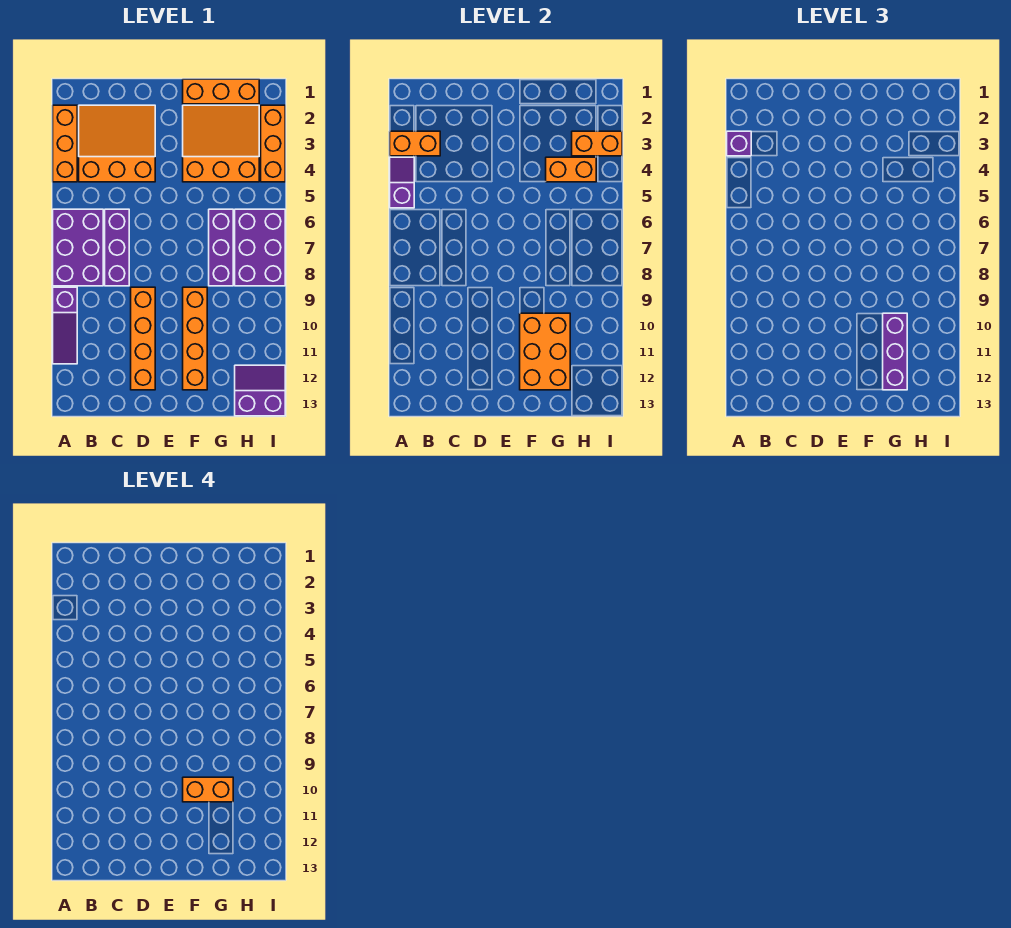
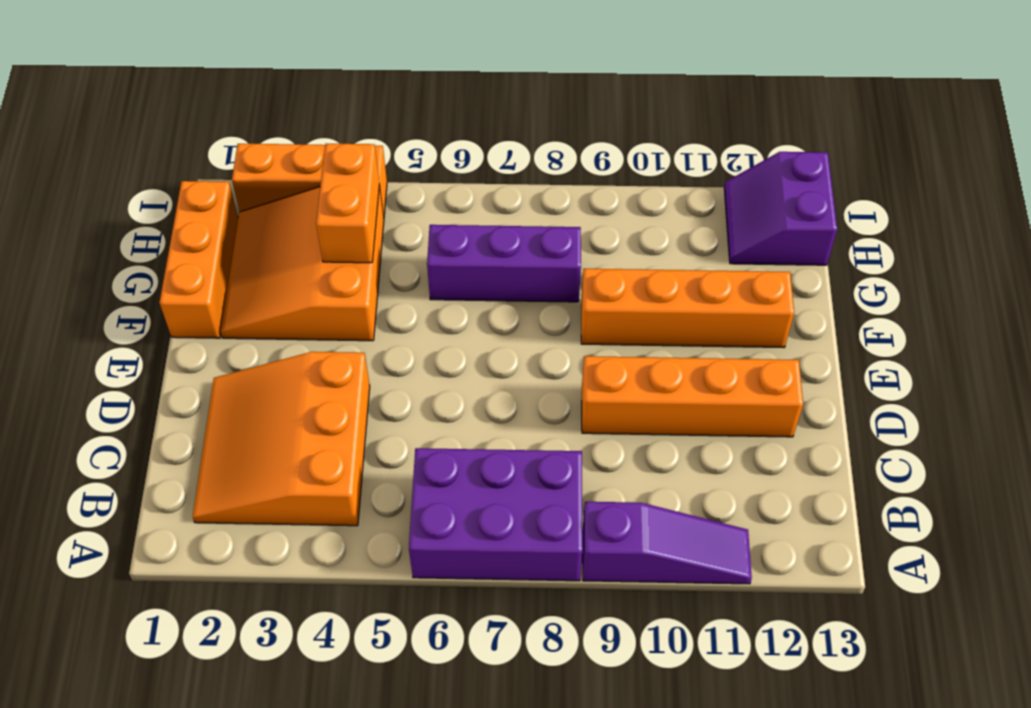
none -> orange brick A2:A4 level 1
none -> purple brick C6:C8 level 1
none -> purple brick H6:I8 level 1

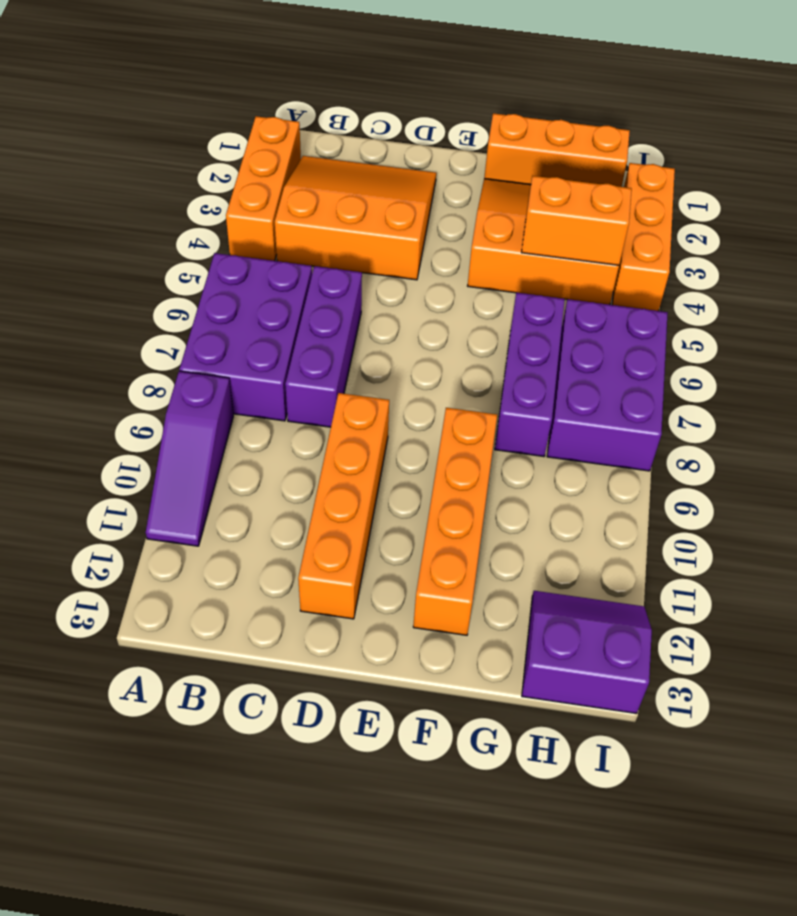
none -> orange brick A3:B3 level 2
none -> purple slope A4:A5 level 2 top 5
none -> orange brick F10:G12 level 2

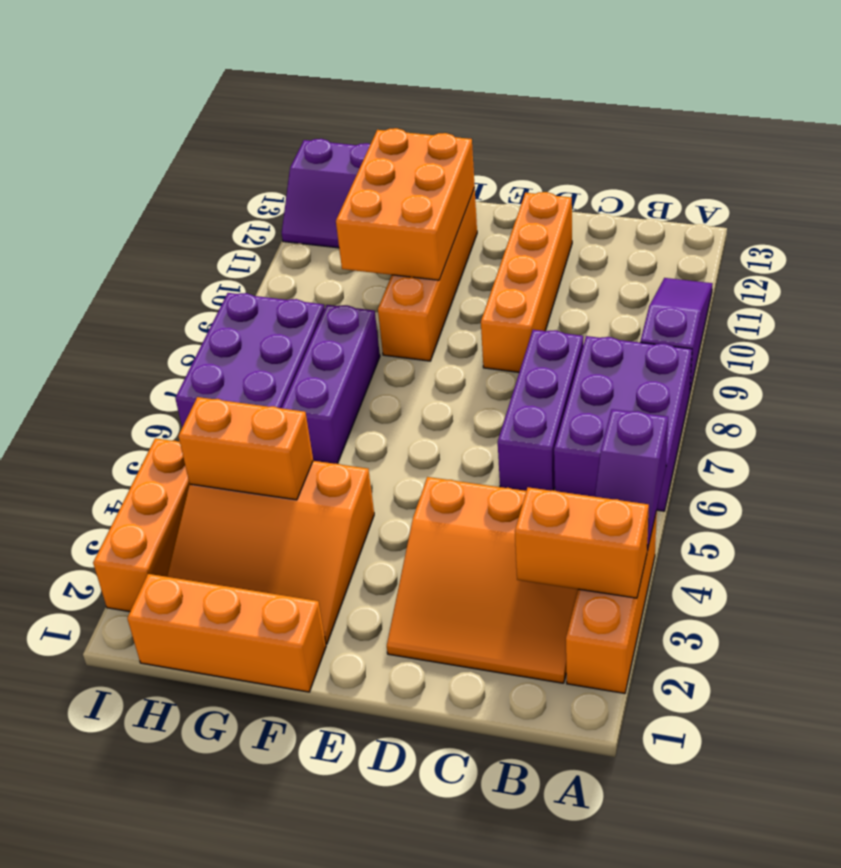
none -> orange brick H3:I3 level 2
none -> purple brick A3 level 3
none -> purple brick G10:G12 level 3

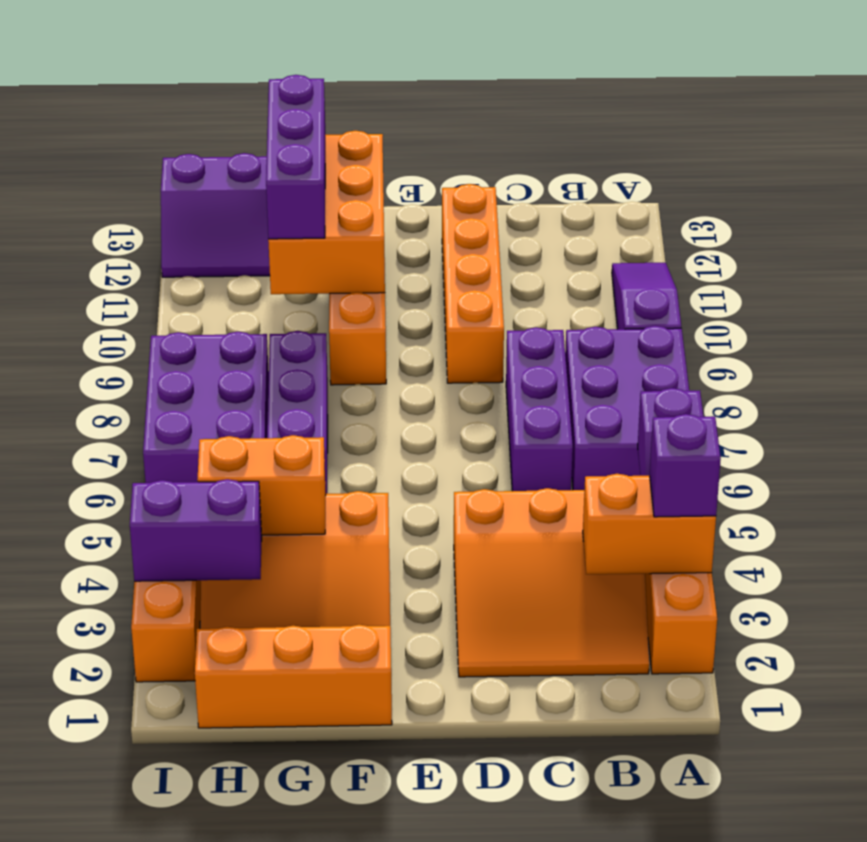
purple brick H3:I3 level 2 -> orange brick H3:I3 level 2
none -> orange brick F10:G10 level 4

